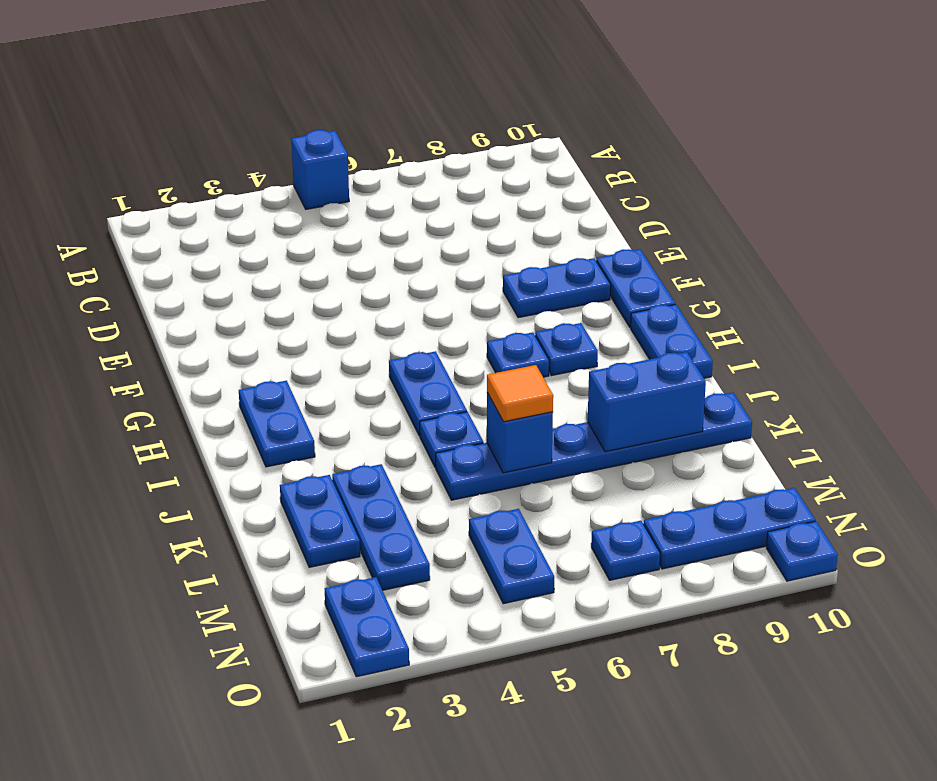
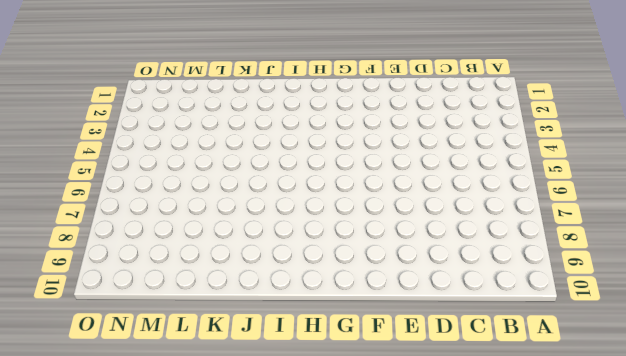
none -> blue brick A5 level 1
none -> blue plate F8:F9 level 1
none -> blue plate F10:G10 level 1

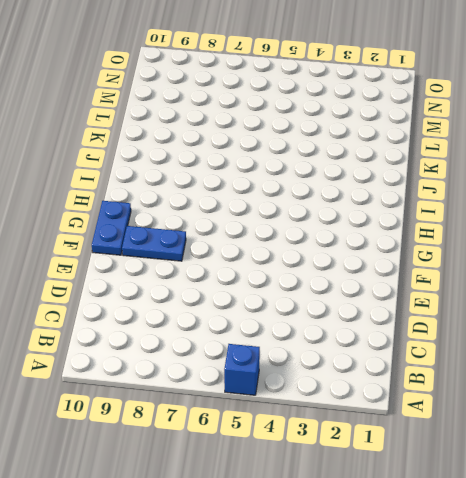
none -> blue plate H2:I2 level 1
none -> blue plate H5:I5 level 1
none -> blue plate H7 level 1

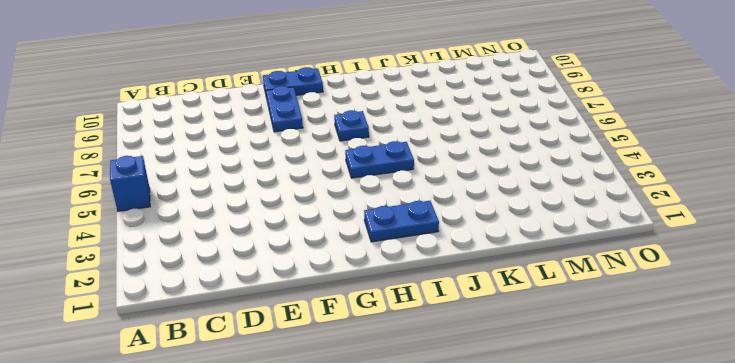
none -> blue plate H8 level 1
none -> blue plate H10:I10 level 1
none -> blue plate J5 level 1

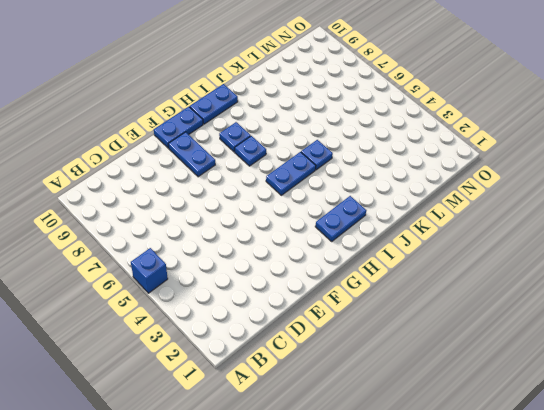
none -> blue plate K2:L2 level 1
none -> blue plate K3:M3 level 1
none -> blue plate K5:K10 level 1

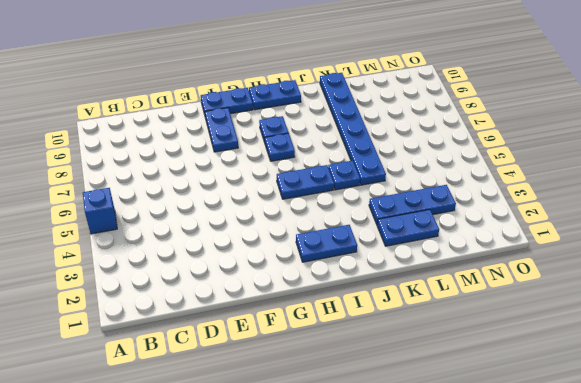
none -> blue plate M5:N5 level 1
none -> blue plate N2:O2 level 1
none -> blue plate N7 level 1

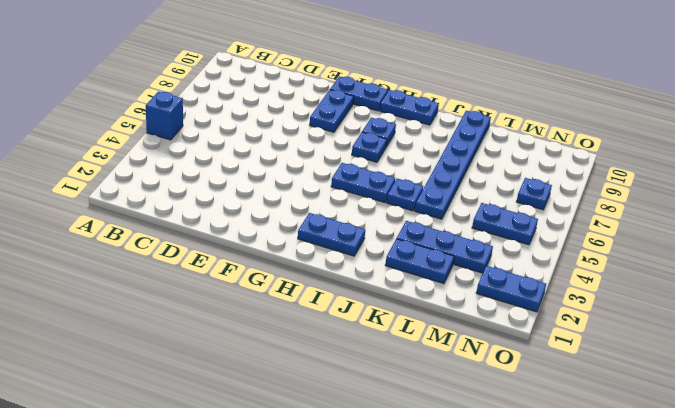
none -> blue plate N8:N10 level 1
none -> blue plate O10 level 1
none -> blue brick K6 level 2

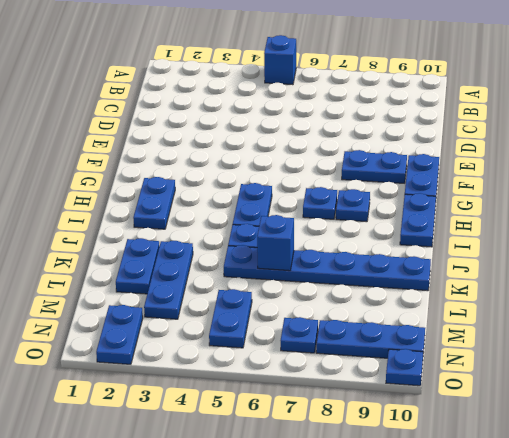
none -> blue brick K8:K9 level 2
none -> orange tile K6 level 3

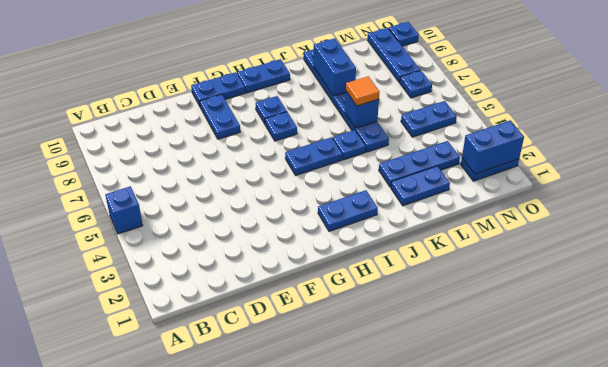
blue brick N2:O2 level 2 -> none

